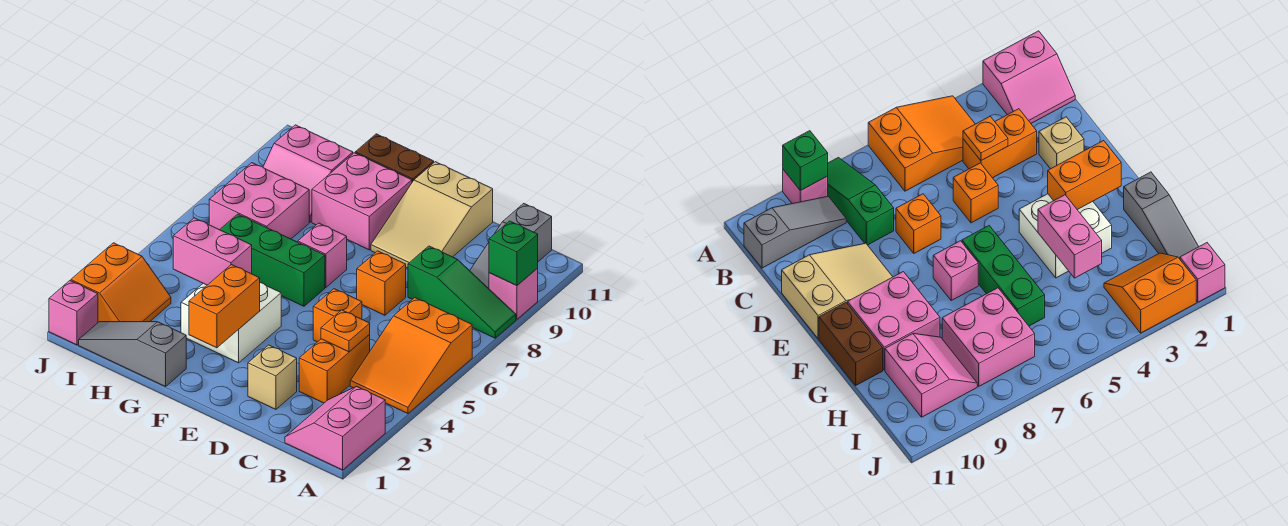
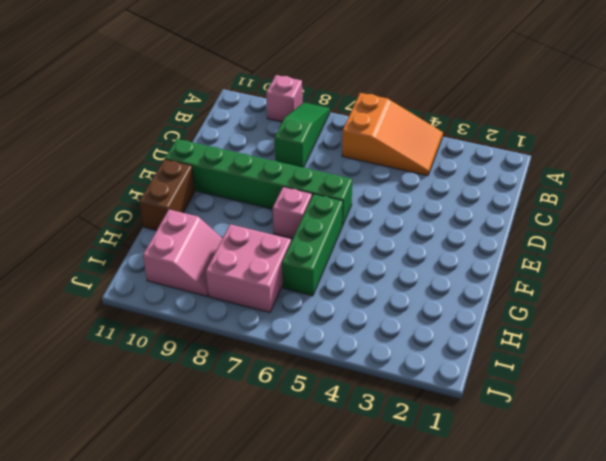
green brick E6:E11 level 1 -> tan slope D9:E11 level 1 top 11
none -> pink slope A1:B2 level 1 top A
none -> grey slope B9:B11 level 1 top 11
none -> orange brick C3:C4 level 1

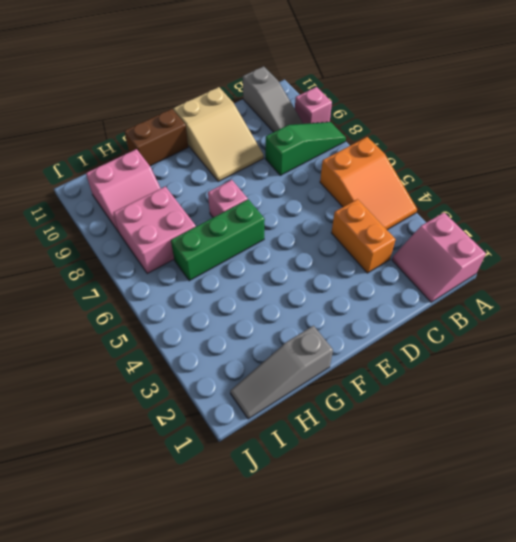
none -> tan brick D2 level 1
none -> orange brick D5 level 1
none -> orange brick D7 level 1

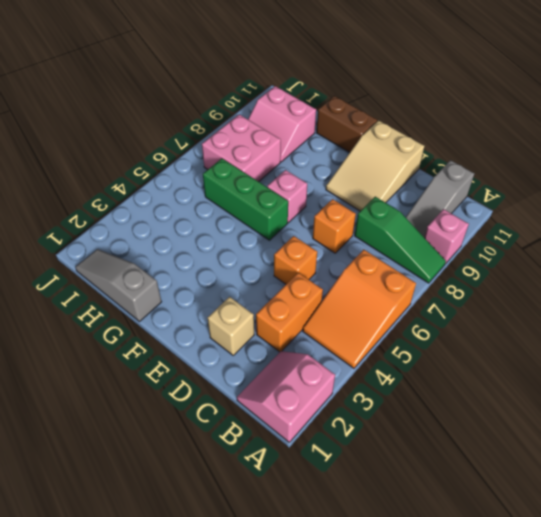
none -> white brick F3:G4 level 1
none -> pink brick F9:G10 level 1
none -> orange slope I2:J3 level 1 top J

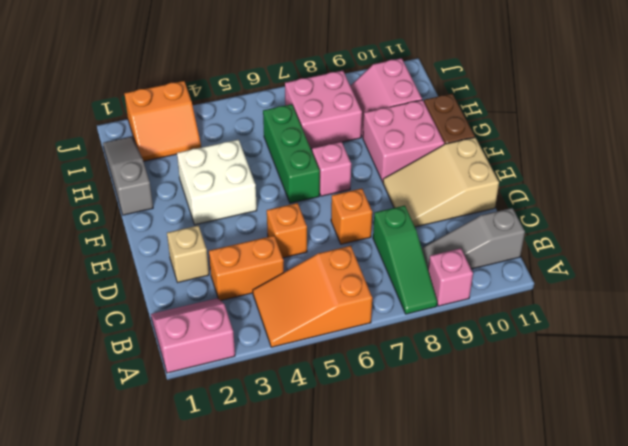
none -> pink brick J1 level 1
none -> green brick A9 level 2
none -> orange plate C4 level 2

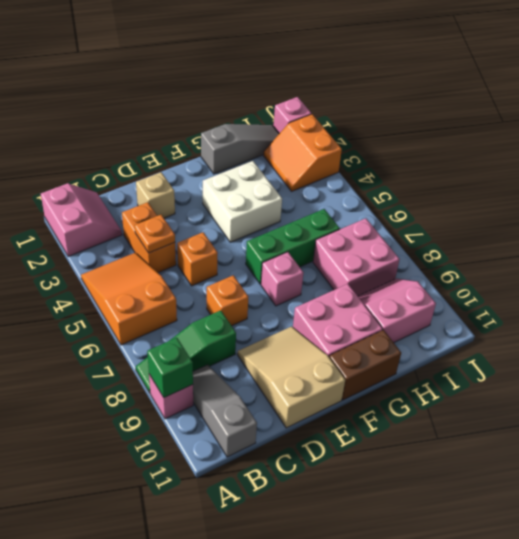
none -> orange brick F2:F3 level 2
none -> pink brick G4:H4 level 2

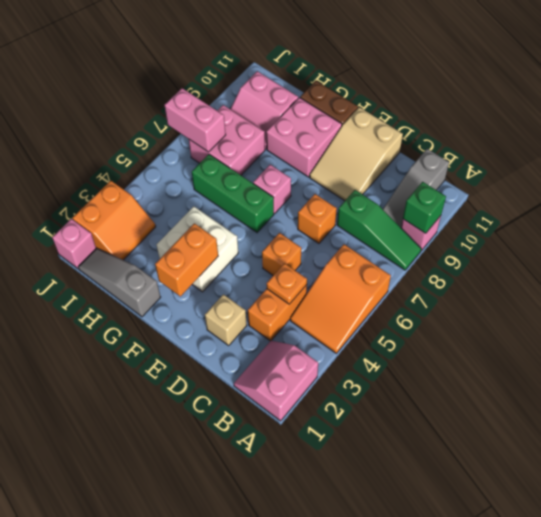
pink brick I7:J7 level 2 -> pink brick G4:H4 level 2

